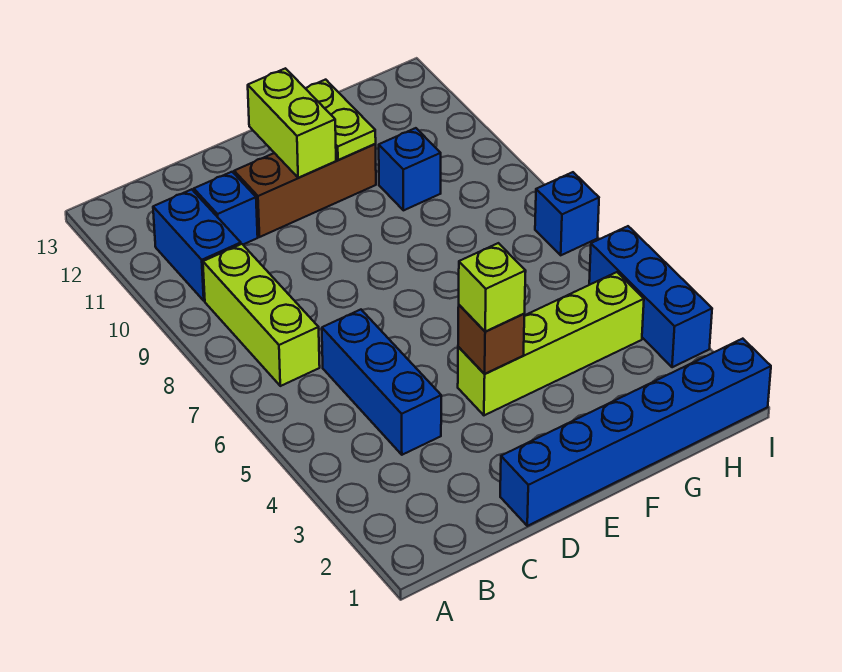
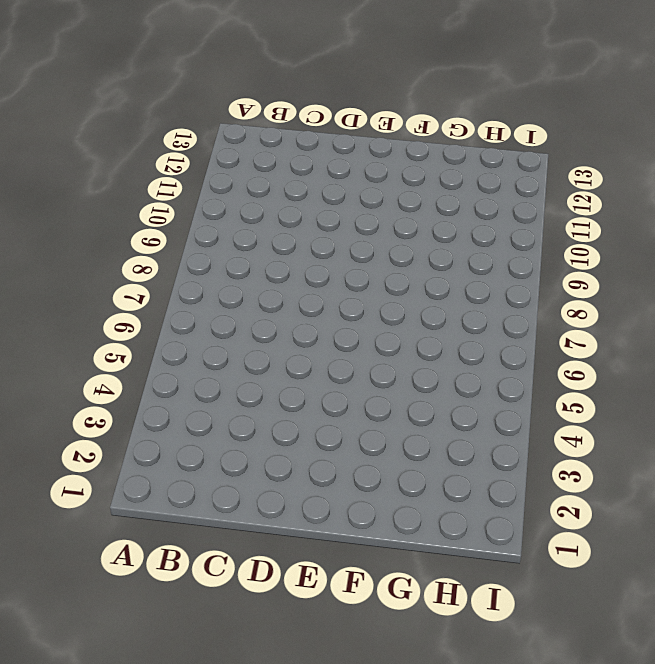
none -> lime brick B7:B9 level 1
none -> blue brick B10:B11 level 1
none -> blue brick C4:C6 level 1

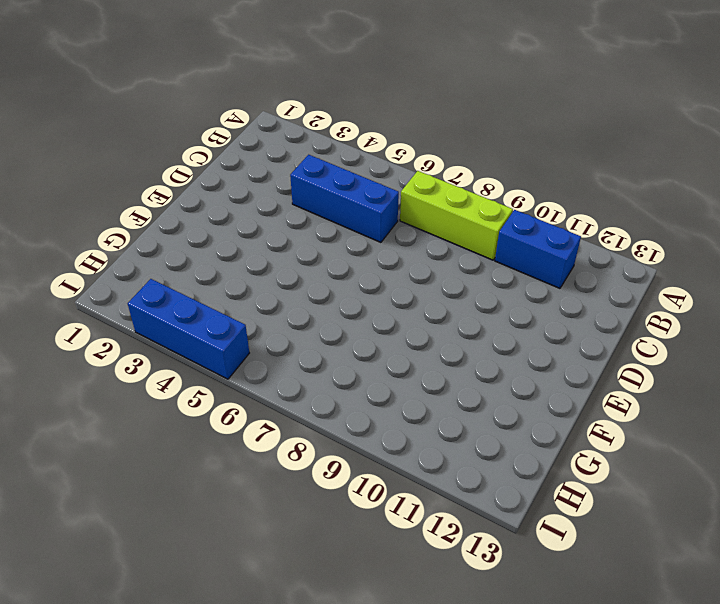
none -> blue brick C11 level 1
none -> blue brick D1:I1 level 1
none -> brown brick D11:F11 level 1

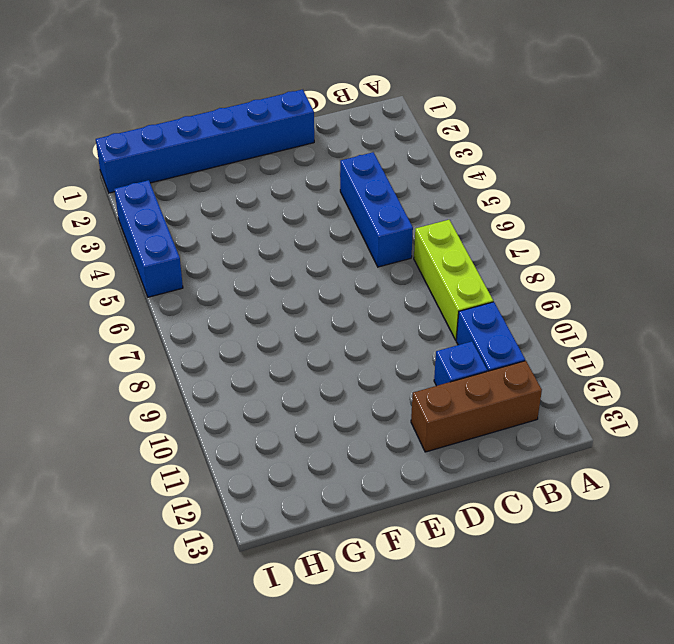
brown brick B12:D12 level 1 -> brown brick D11:F11 level 1
none -> lime brick E4:H4 level 1
none -> blue brick G10 level 1
none -> blue brick I7 level 1

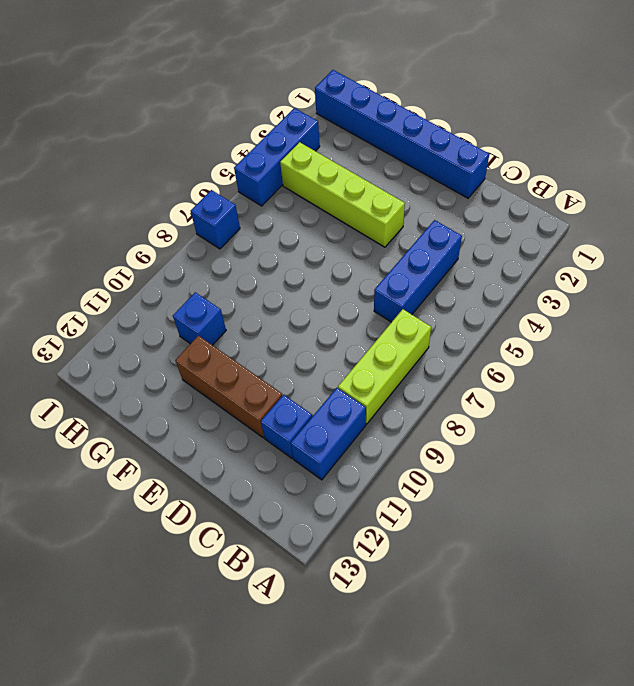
none -> brown brick E4 level 2
none -> lime brick E11:E12 level 2
none -> lime plate F11:F12 level 2

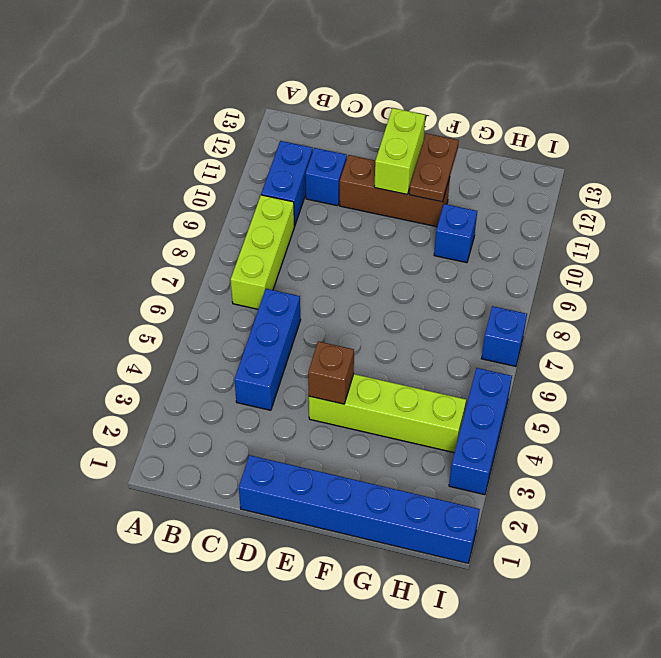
brown plate F11:F12 level 2 -> lime plate F11:F12 level 2
none -> lime brick E4 level 3

